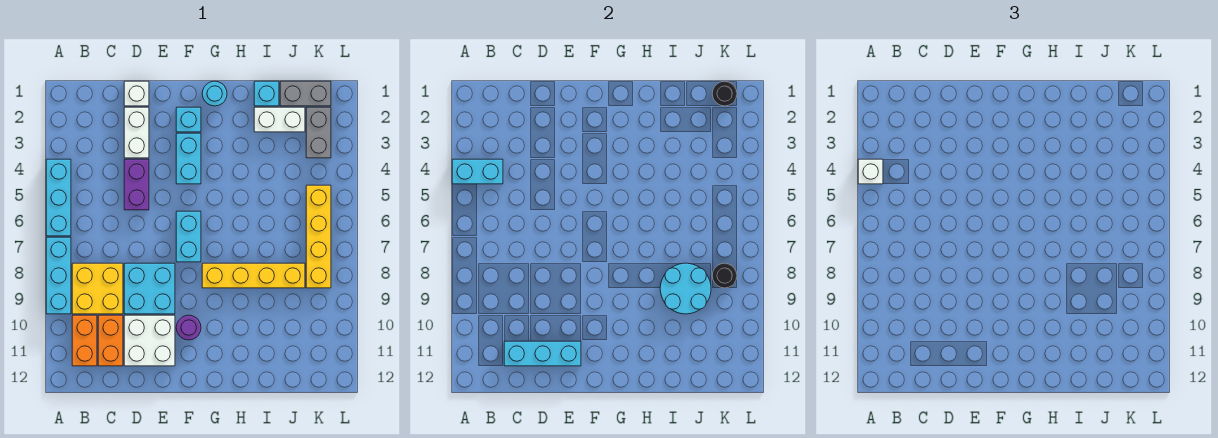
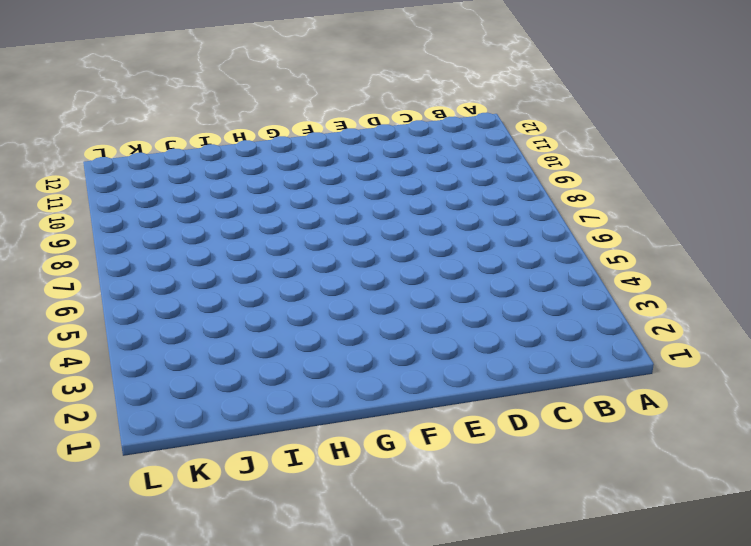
none -> cyan brick A4:A6 level 1
none -> cyan brick A7:A9 level 1
none -> yellow brick B8:C9 level 1

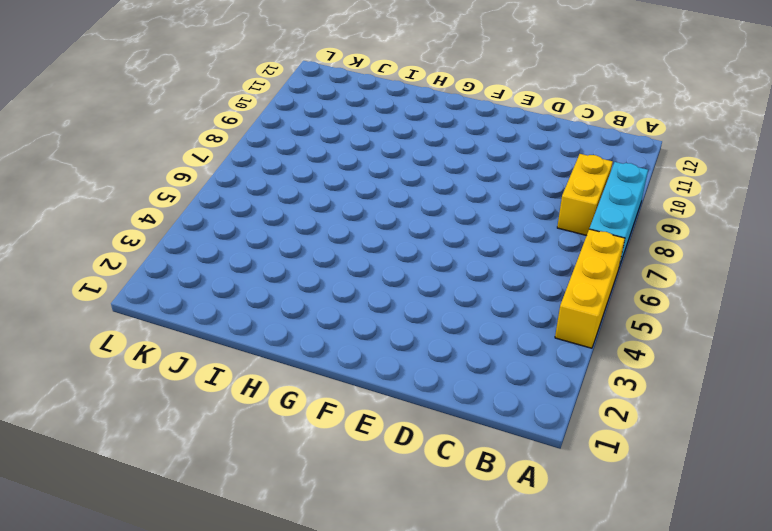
yellow brick A4:A6 level 1 -> cyan brick A4:A6 level 1
yellow brick B8:B9 level 1 -> yellow brick B8:C9 level 1
none -> orange brick B10:B11 level 1
none -> orange brick C10:C11 level 1
none -> white brick D1 level 1

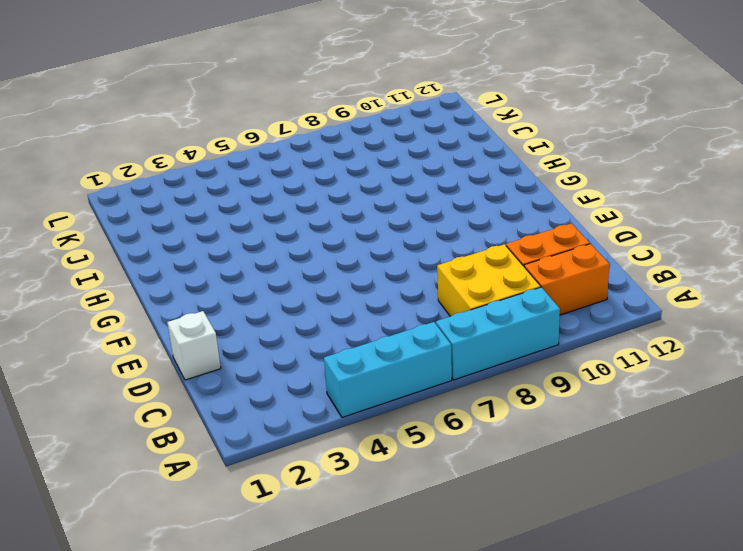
none -> white brick D2:D3 level 1
none -> purple brick D4:D5 level 1
none -> cyan brick D8:E9 level 1

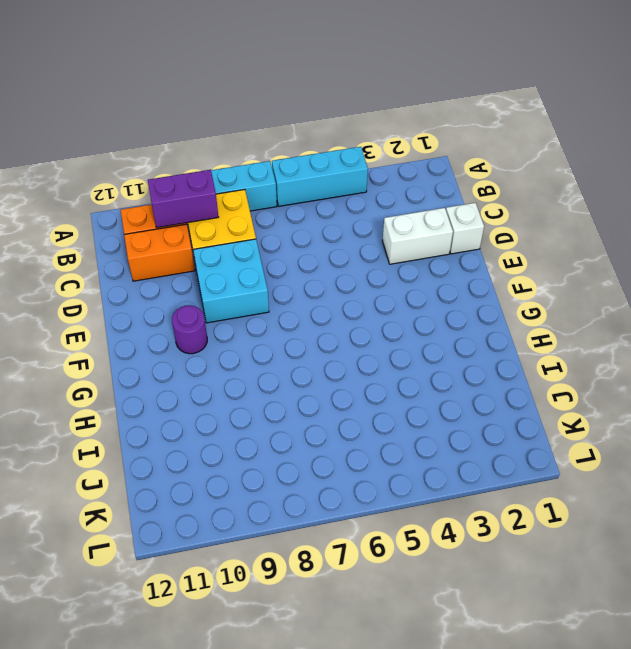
purple brick B9:B10 level 2 -> purple brick D4:D5 level 1
none -> white brick D10:E11 level 1
none -> cyan brick F2 level 1
none -> cyan brick F3:F4 level 1

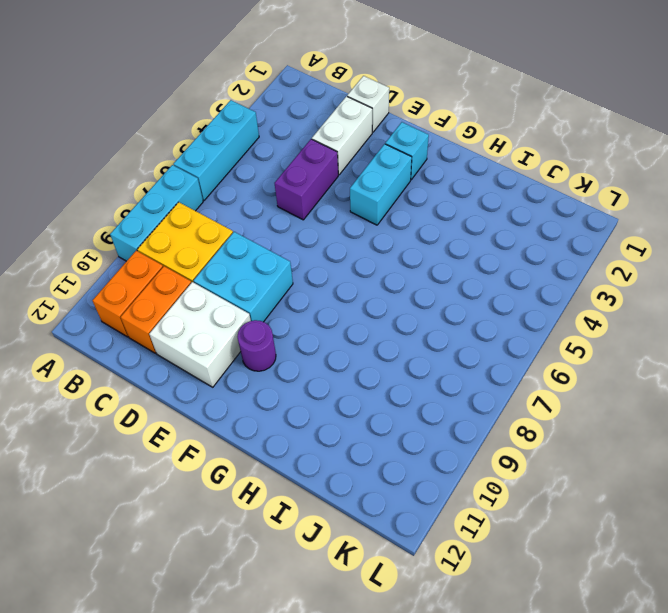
none -> cyan brick F6:F7 level 1
none -> cyan round brick G1 level 1
none -> yellow brick G8:J8 level 1

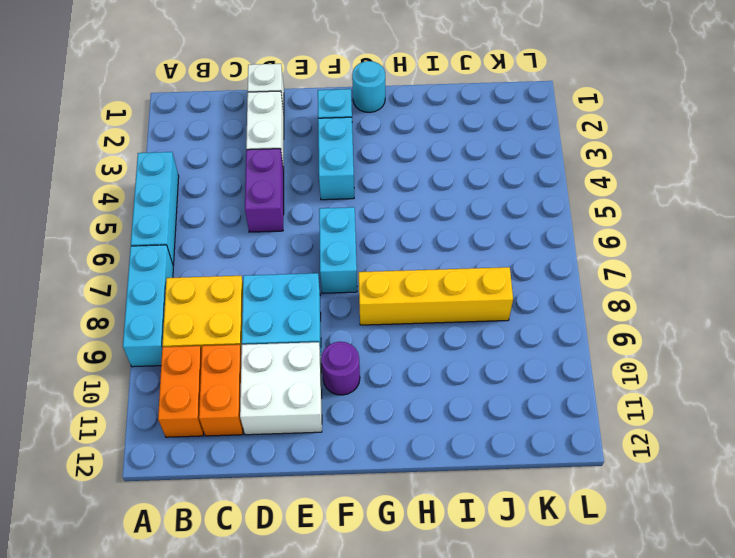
none -> cyan brick I1 level 1
none -> white brick I2:J2 level 1
none -> grey brick J1:K1 level 1

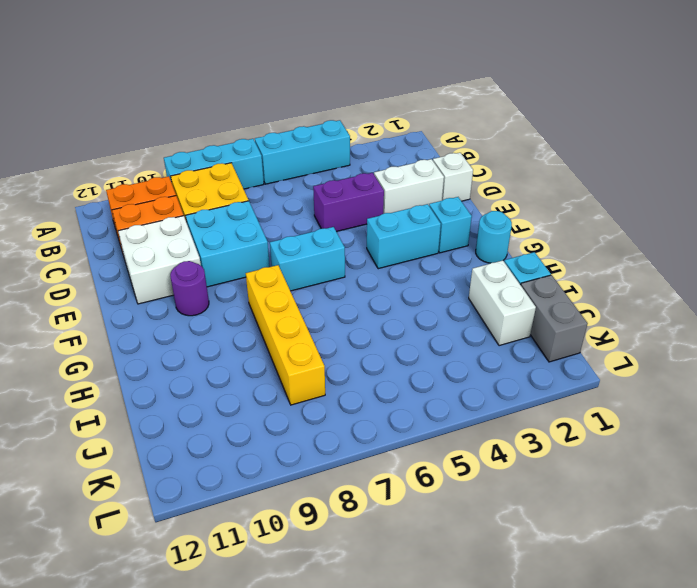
none -> grey brick K2:K3 level 1
none -> yellow brick K5:K8 level 1
none -> cyan brick A4:B4 level 2

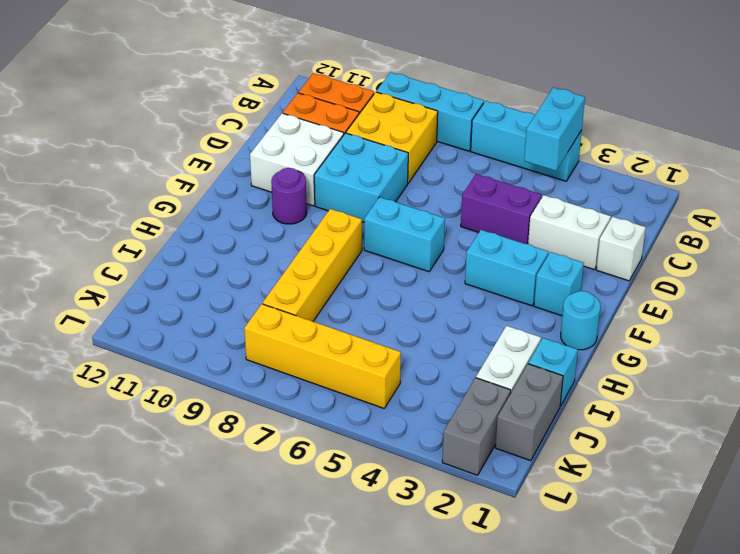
grey brick K2:L2 level 1 -> grey brick K2:K3 level 1
none -> cyan brick C11:E11 level 2
none -> cyan round brick I8:J9 level 2
none -> black round brick K1 level 2

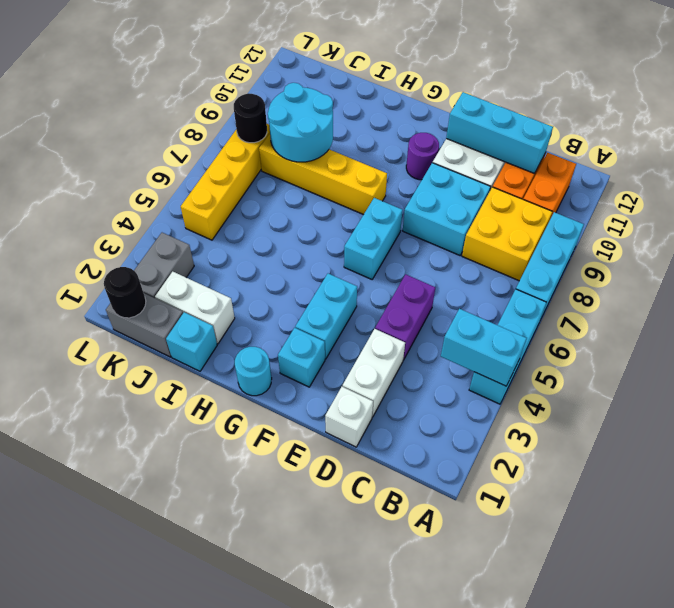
none -> white brick A4 level 3

